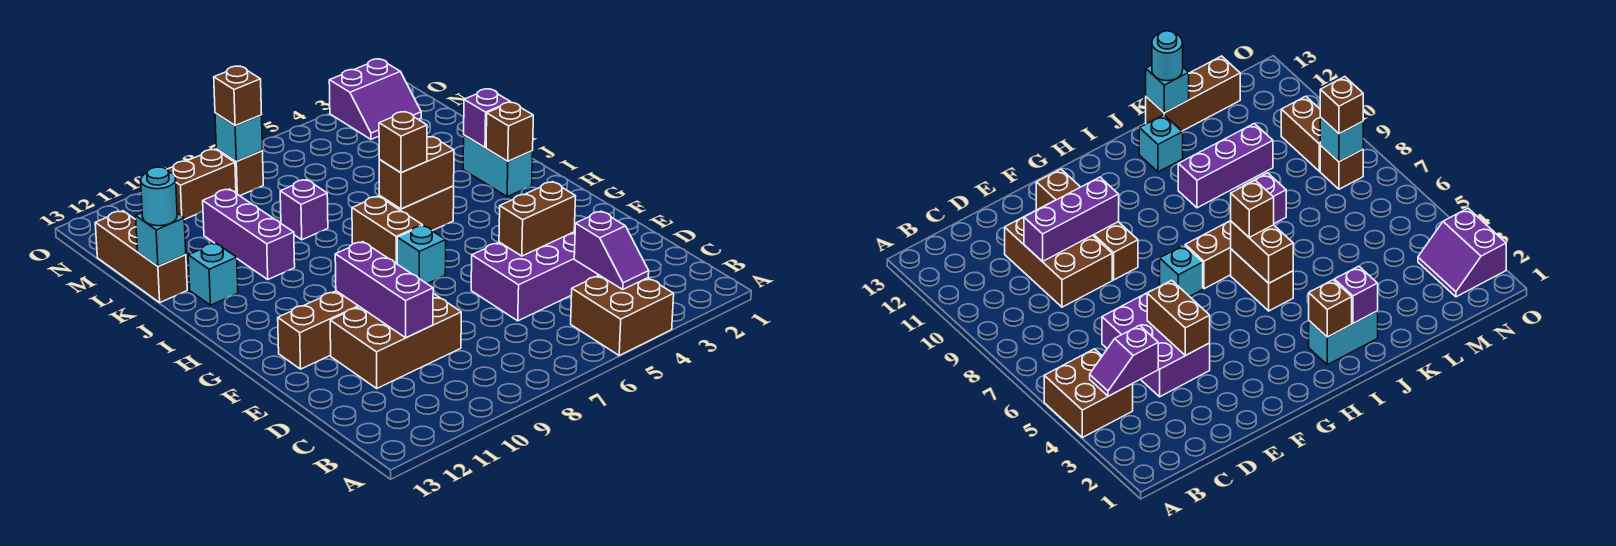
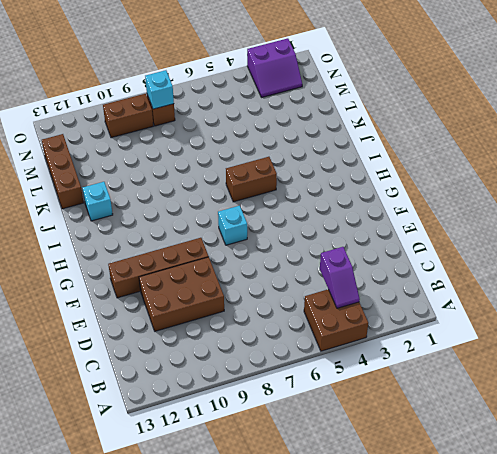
none -> purple brick D4:E6 level 1
none -> brown brick H7:I7 level 1
none -> cyan brick I2:J2 level 1

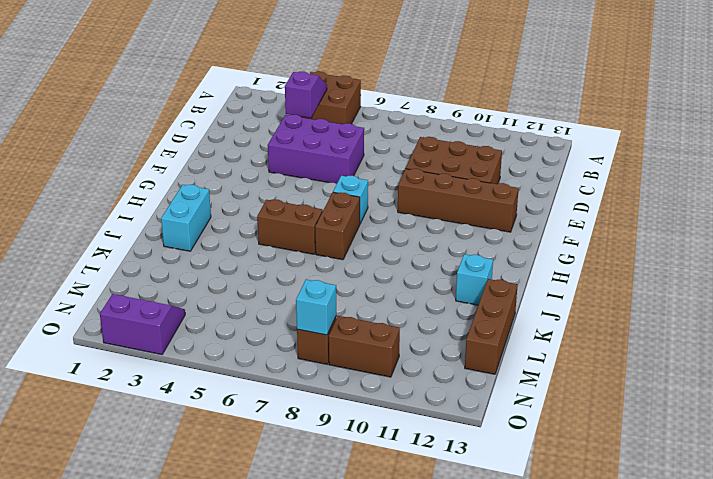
none -> purple brick J10:L10 level 1
none -> purple brick K8 level 1
none -> purple brick D10:F10 level 2

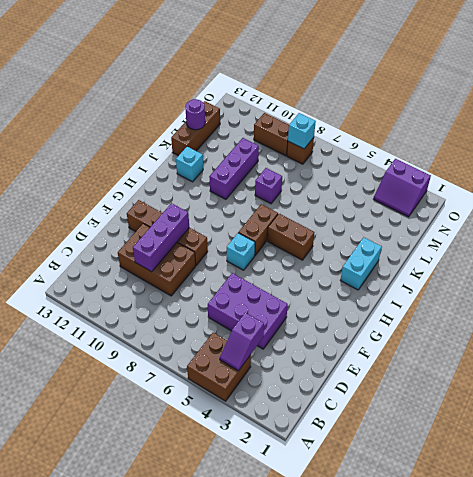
purple round brick L13 level 2 -> none
none -> brown brick E4:E5 level 2
none -> brown brick I2 level 2
none -> brown brick I5:I6 level 2

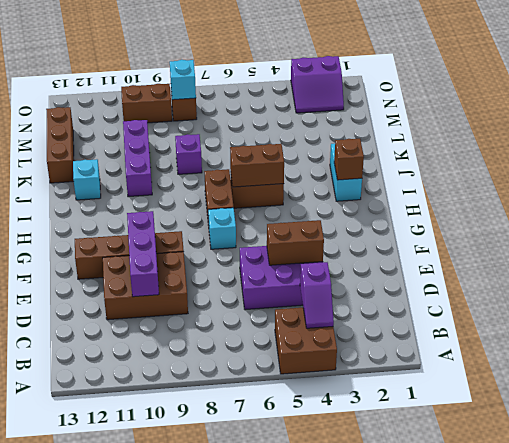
none -> purple brick J2 level 2
none -> cyan brick K13 level 2
none -> brown brick I6 level 3

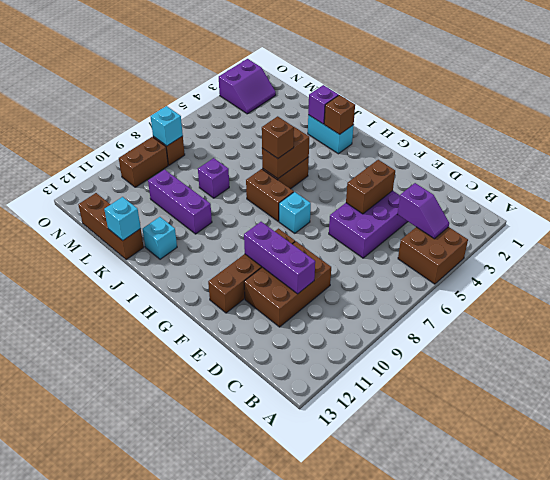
none -> cyan round brick K13 level 3
none -> brown brick N8 level 3

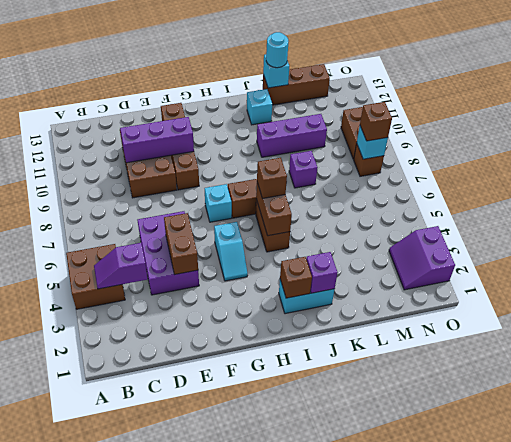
cyan slope G4:G5 level 1 top 5 -> none

